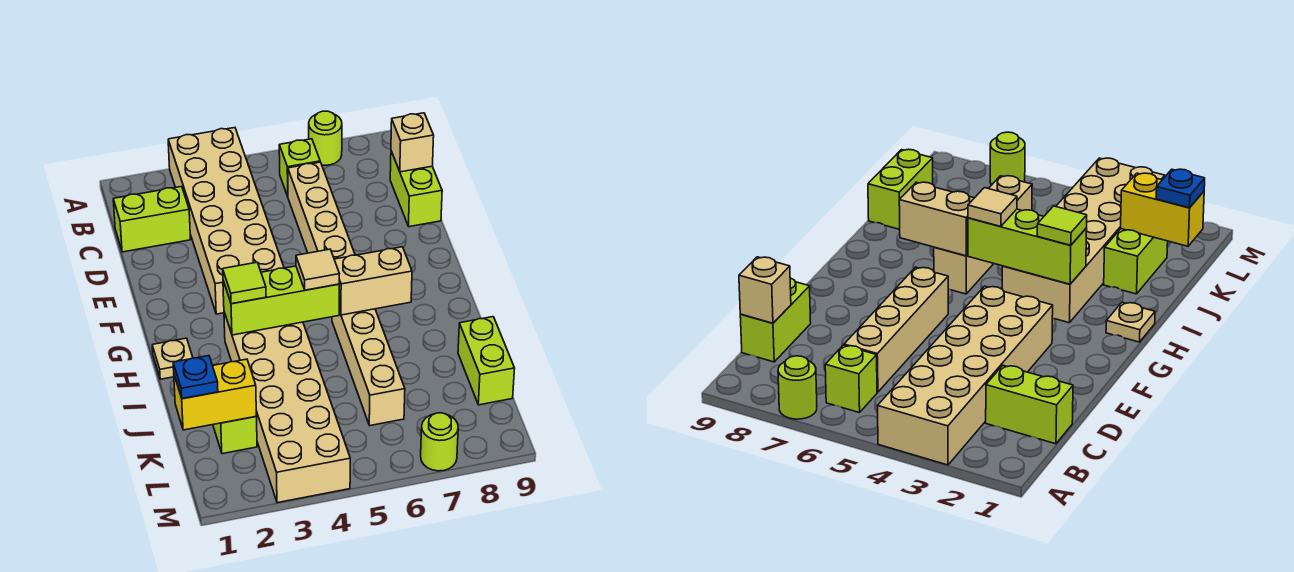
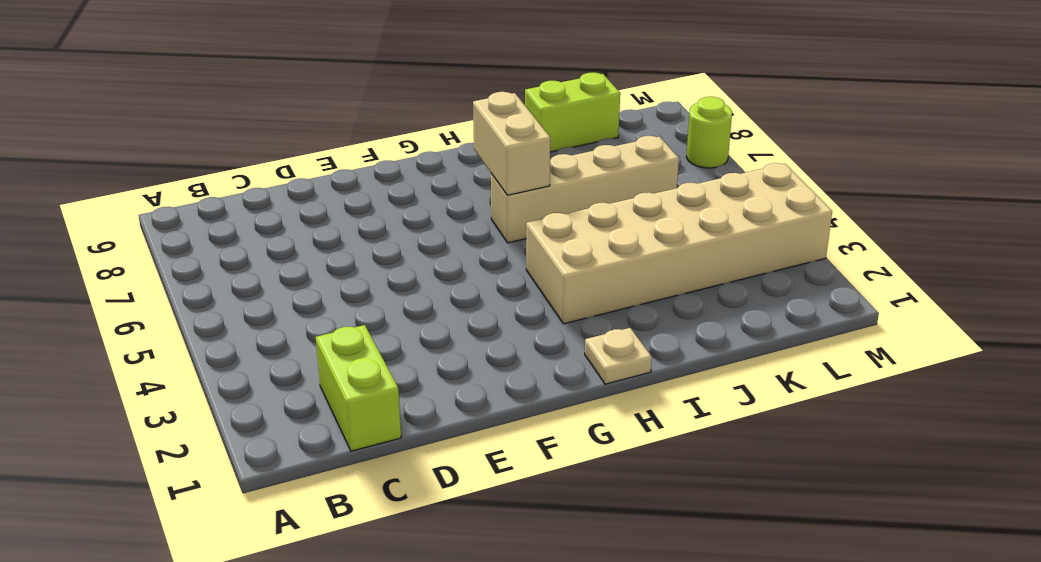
none -> tan brick A3:F4 level 1
none -> lime round brick A7 level 1
none -> lime brick B6 level 1

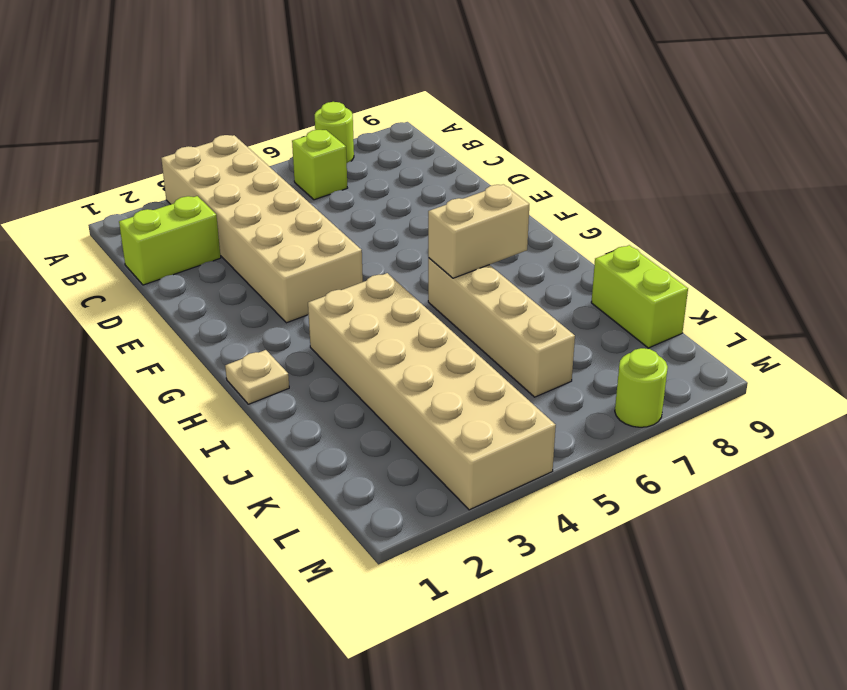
none -> tan brick C6:F6 level 1
none -> lime brick C9:D9 level 1
none -> lime brick J2:K2 level 1

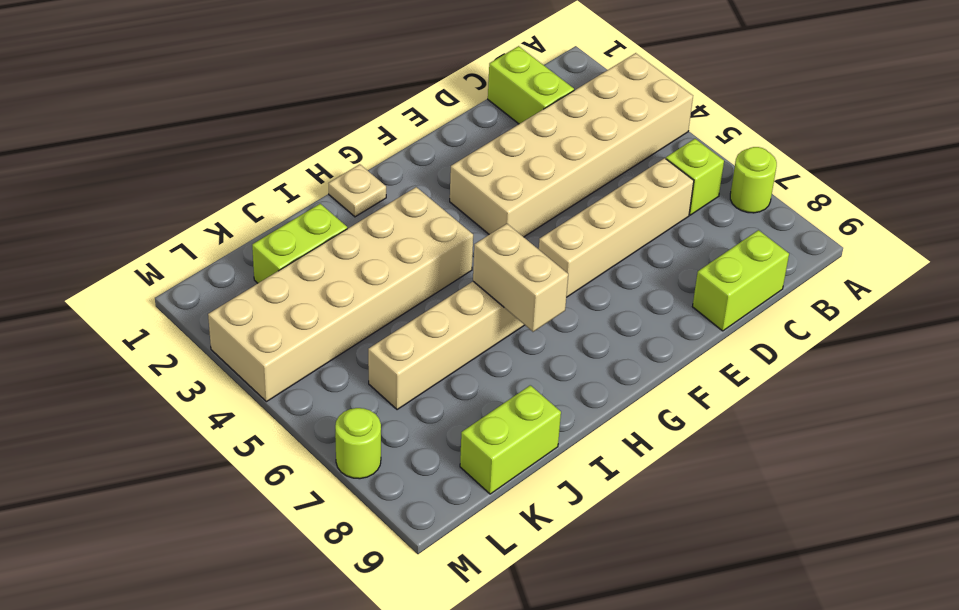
none -> tan brick C9 level 2
none -> lime brick H3:H5 level 2
none -> yellow brick K1:K2 level 2

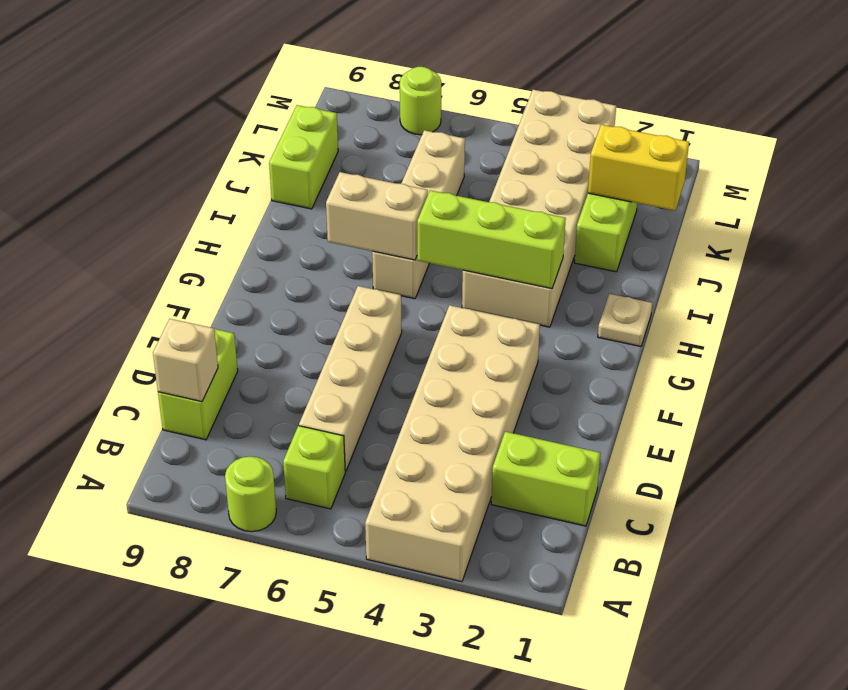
none -> lime tile H3 level 3
none -> tan tile H5 level 3
none -> blue plate K1 level 3

